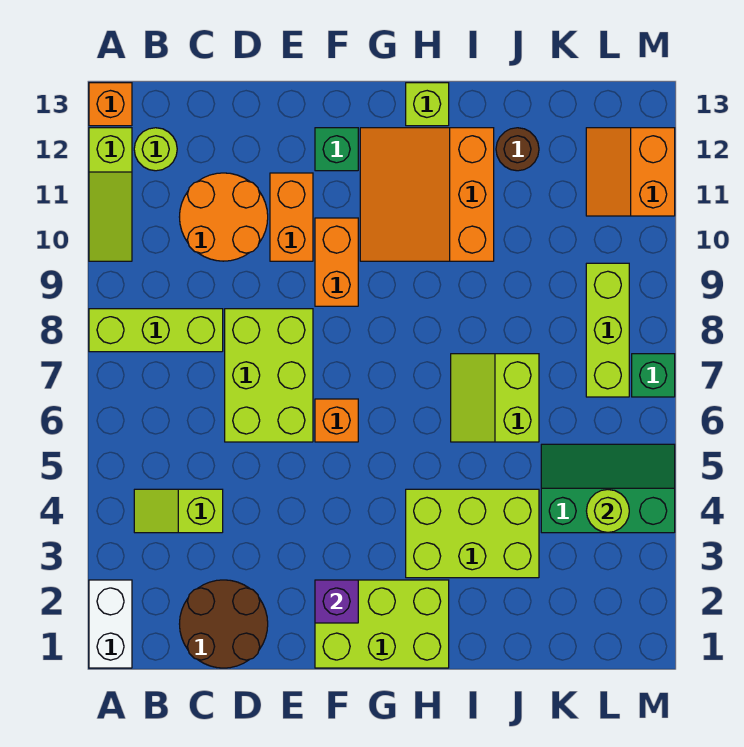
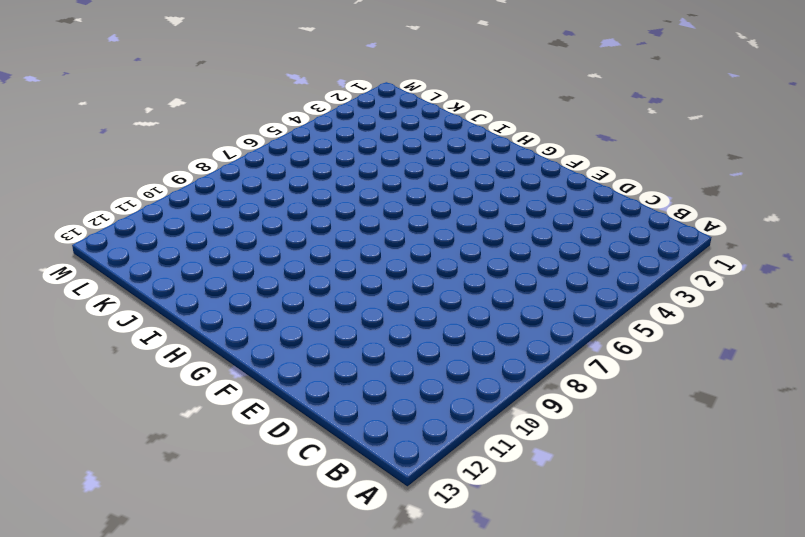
none -> white brick A1:A2 level 1
none -> lime brick A8:C8 level 1
none -> lime slope A10:A12 level 1 top 12

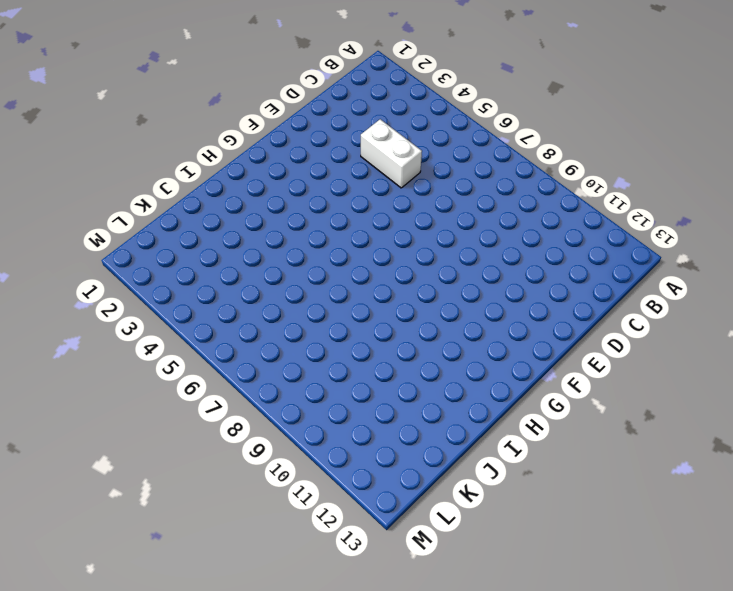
white brick D4:D5 level 1 -> white brick A1:A2 level 1
none -> lime brick A8:C8 level 1
none -> lime slope A10:A12 level 1 top 12
none -> orange brick A13 level 1

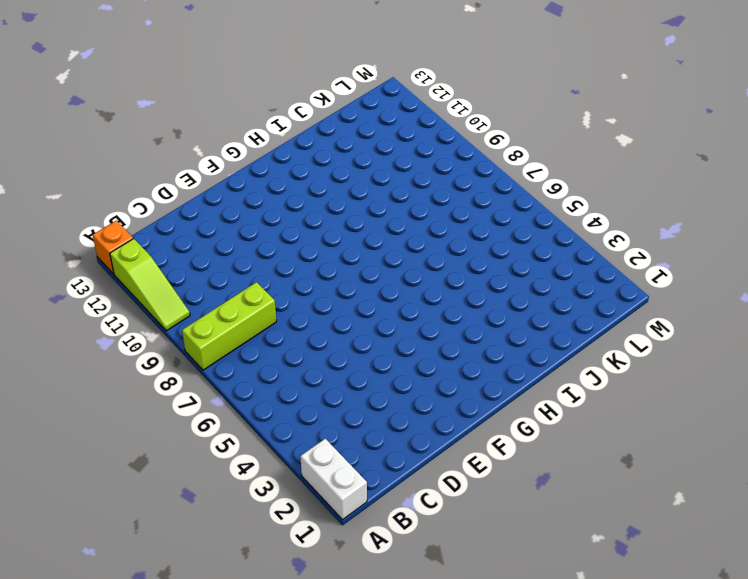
none -> lime slope B4:C4 level 1 top C
none -> lime round brick B12 level 1
none -> brown round brick C1:D2 level 1

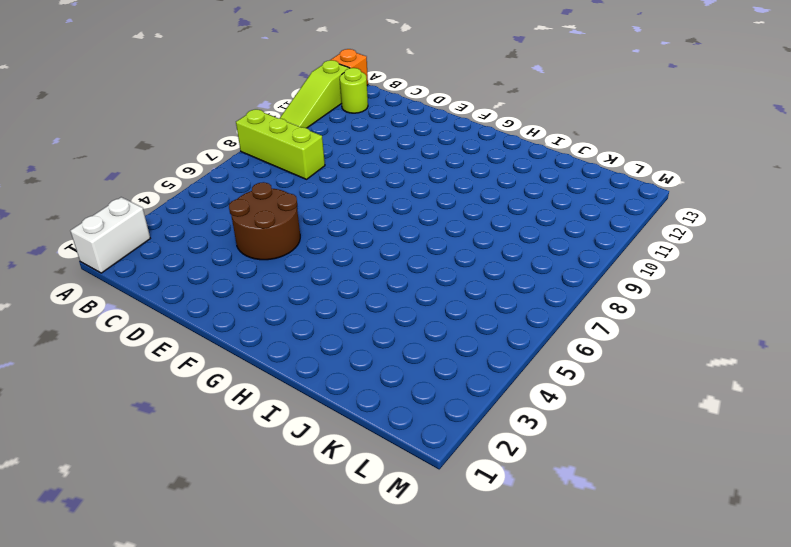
brown round brick D4:E5 level 1 -> brown round brick C1:D2 level 1
none -> lime slope B4:C4 level 1 top C
none -> orange round brick C10:D11 level 1
none -> lime brick D6:E8 level 1

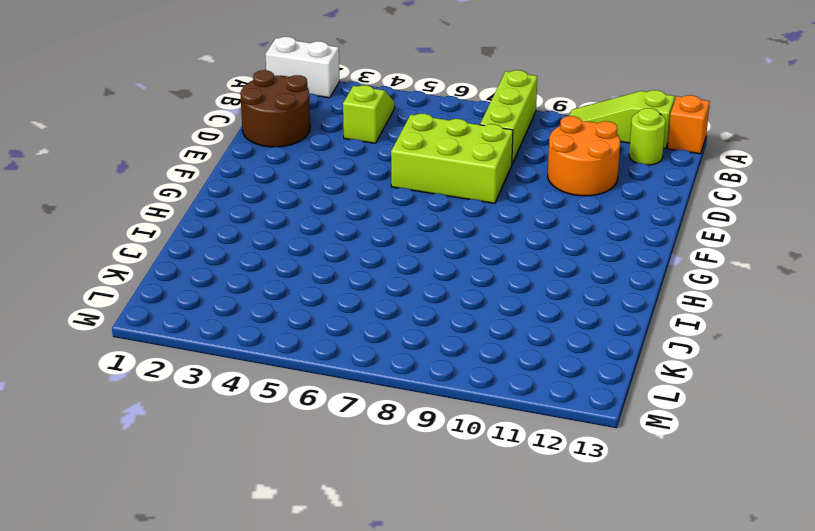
none -> orange brick E10:E11 level 1
none -> lime brick F1:H2 level 1
none -> orange brick F6 level 1

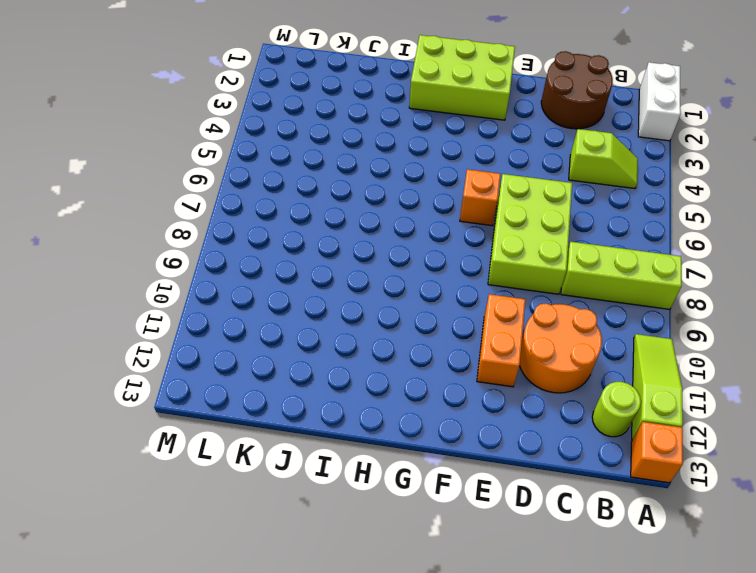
none -> orange brick F9:F10 level 1
none -> green brick F12 level 1
none -> orange slope G10:I12 level 1 top I

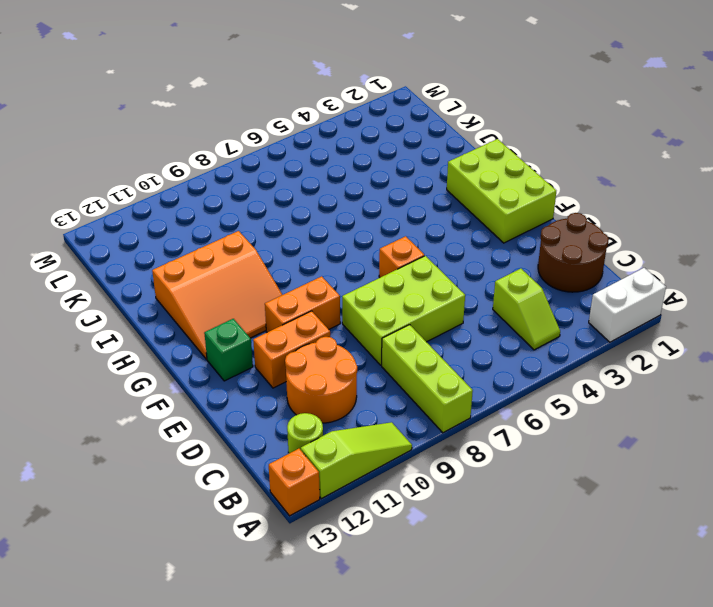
none -> lime brick H3:J4 level 1
none -> lime brick H13 level 1
none -> lime slope I6:J7 level 1 top J

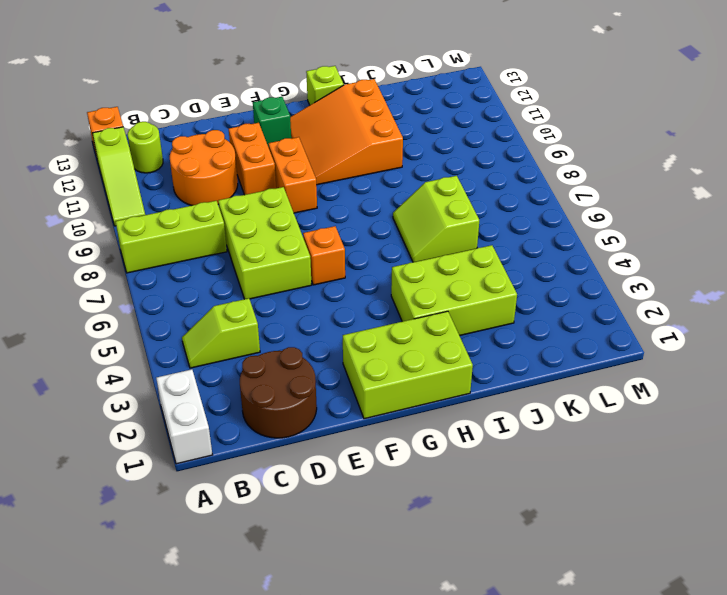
none -> brown round brick J12 level 1
none -> green slope K4:M5 level 1 top 4
none -> lime brick L7:L9 level 1

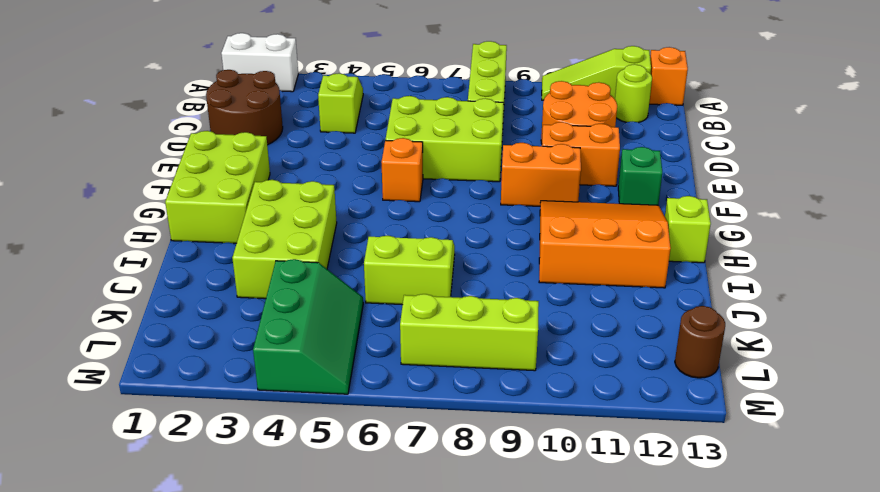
brown round brick L13 level 1 -> brown round brick J12 level 1
none -> orange slope L11:M12 level 1 top M
none -> green brick M7 level 1
none -> purple brick F2 level 2

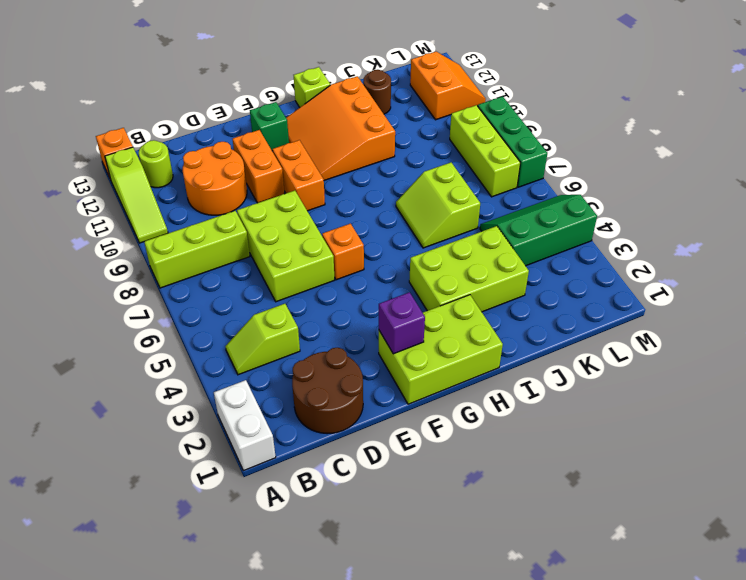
orange slope L11:M12 level 1 top L -> orange slope L11:M12 level 1 top M
green brick M7:M9 level 1 -> green brick M7 level 1
none -> lime round brick L4 level 2

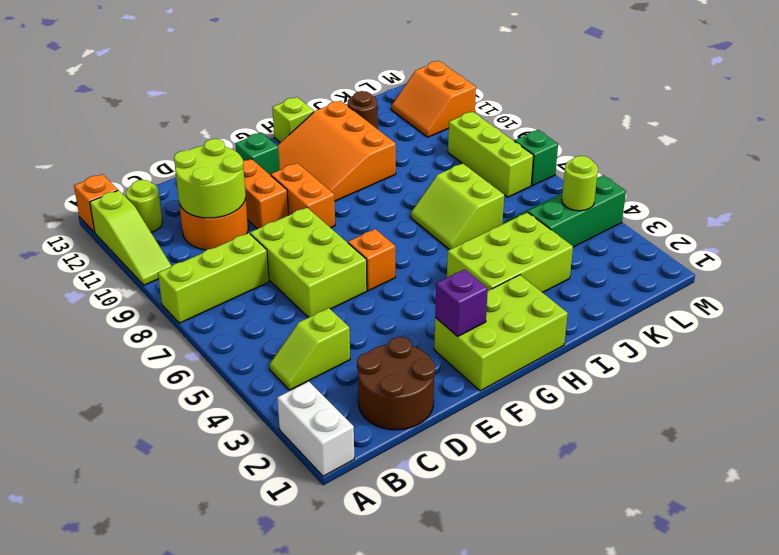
lime round brick C10:D11 level 2 -> none

